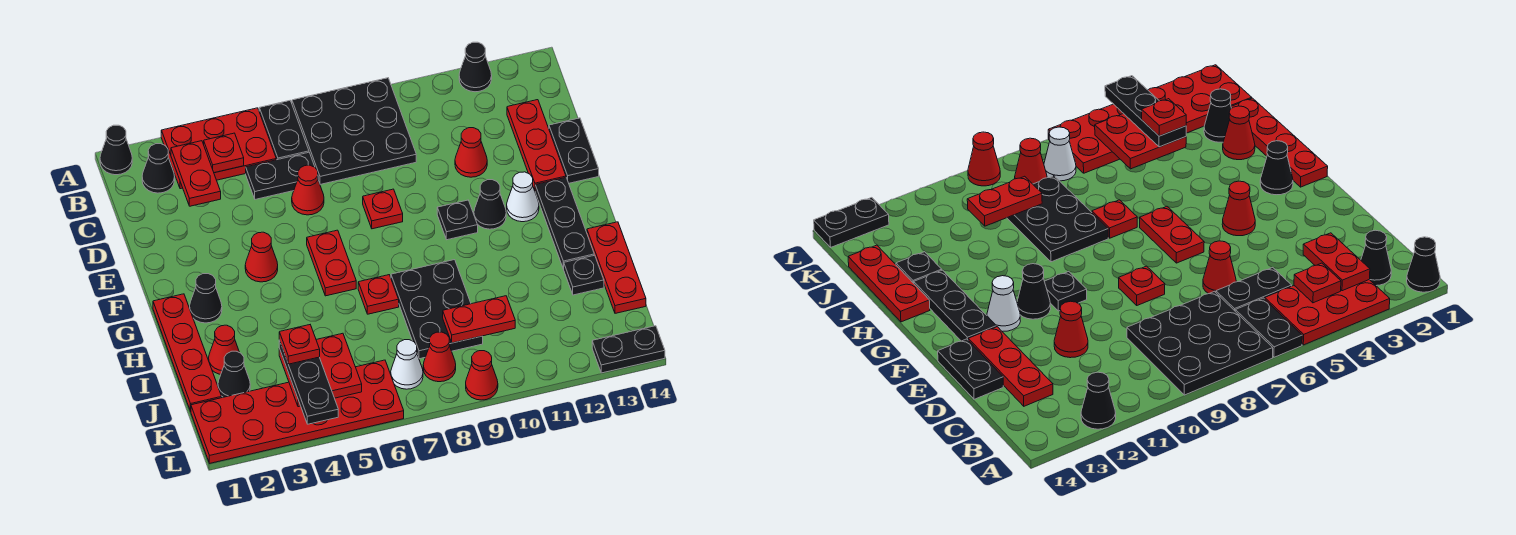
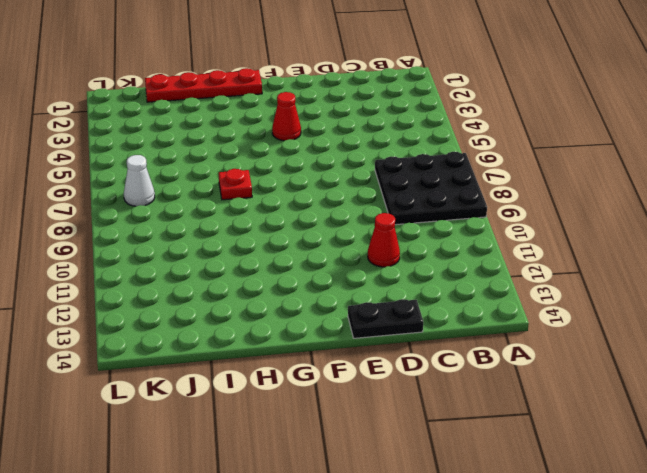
none -> black cone A1 level 1
none -> red plate A3:B5 level 1
none -> black plate A6:B6 level 1
none -> black cone A12 level 1

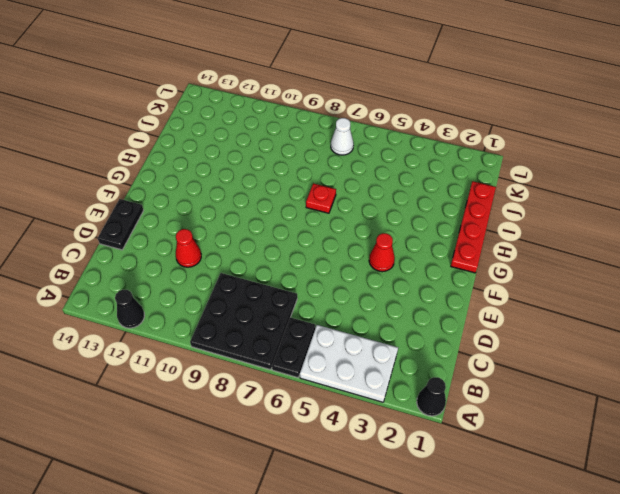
white plate A3:B5 level 1 -> red plate A3:B5 level 1
none -> black cone B2 level 1
none -> black plate C5:C6 level 1
none -> red plate C13:E13 level 1
none -> red cone D6 level 1

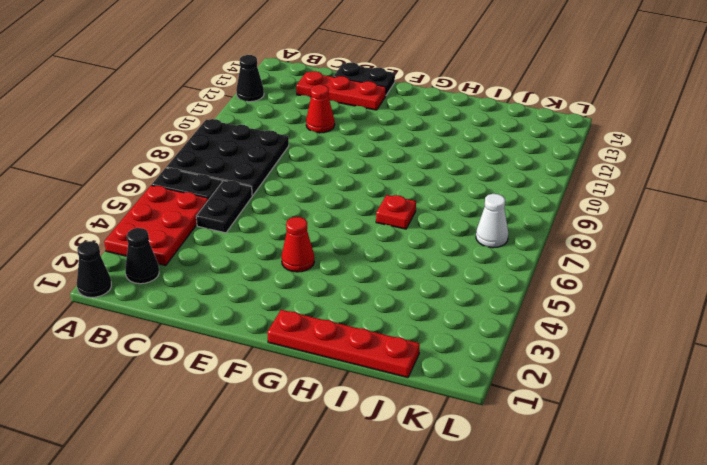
none -> red cone D6 level 1
none -> red plate E8 level 1
none -> red plate F6:G6 level 1
none -> black plate F10 level 1

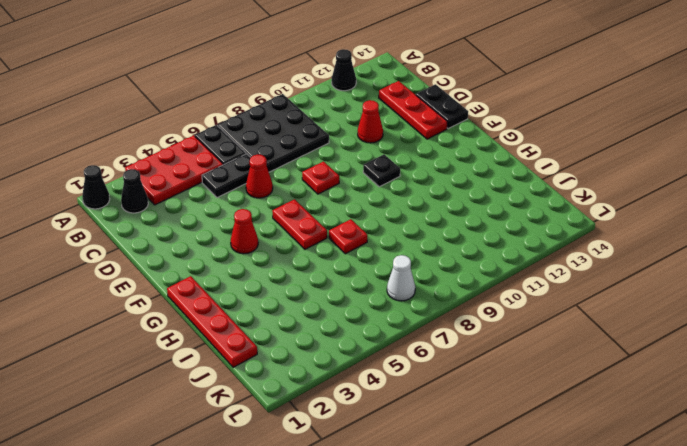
none -> black cone F11 level 1
none -> white cone F12 level 1
none -> black plate F13:H13 level 1
none -> black cone G2 level 1

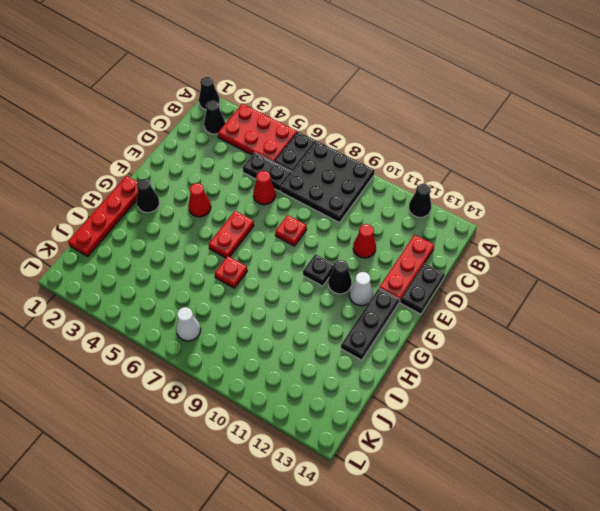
none -> black plate H8:J9 level 1
none -> red plate H14:J14 level 1
none -> red cone I2 level 1
none -> black plate I13 level 1

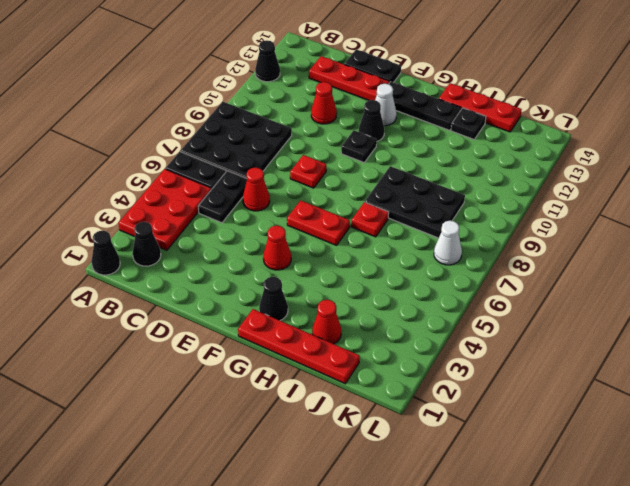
none -> black cone J2 level 1
none -> red plate K1:L6 level 1
none -> red cone K8 level 1
none -> red cone L9 level 1

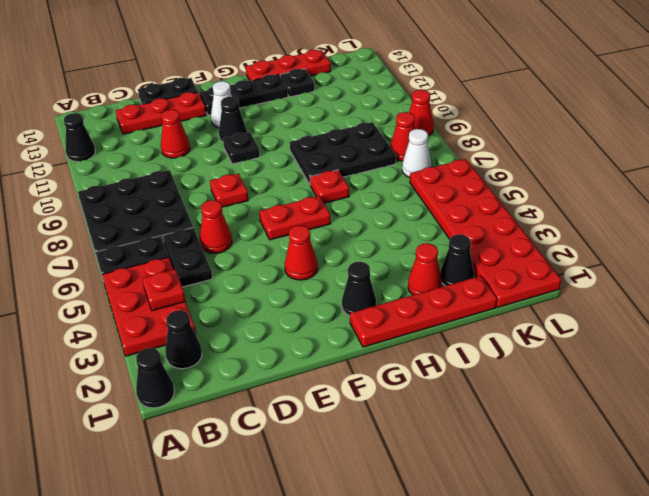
none -> black plate L13:L14 level 1
none -> red plate B3:C3 level 2
none -> red plate J4:K5 level 2
none -> red plate J9:J10 level 2

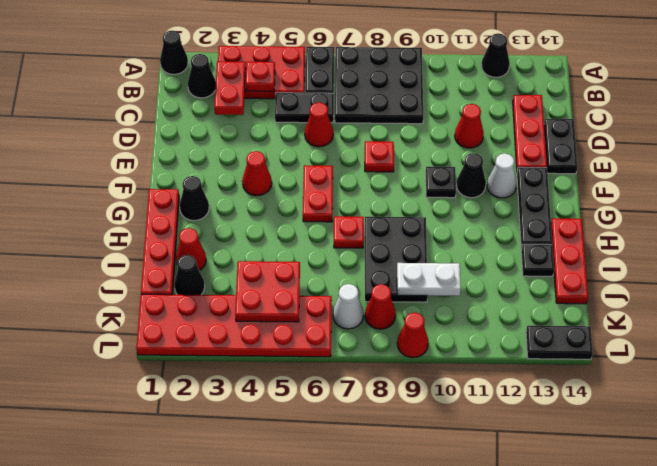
white plate J9:J10 level 2 -> red plate J9:J10 level 2
none -> black plate J4:L4 level 3
none -> red plate J4 level 4

